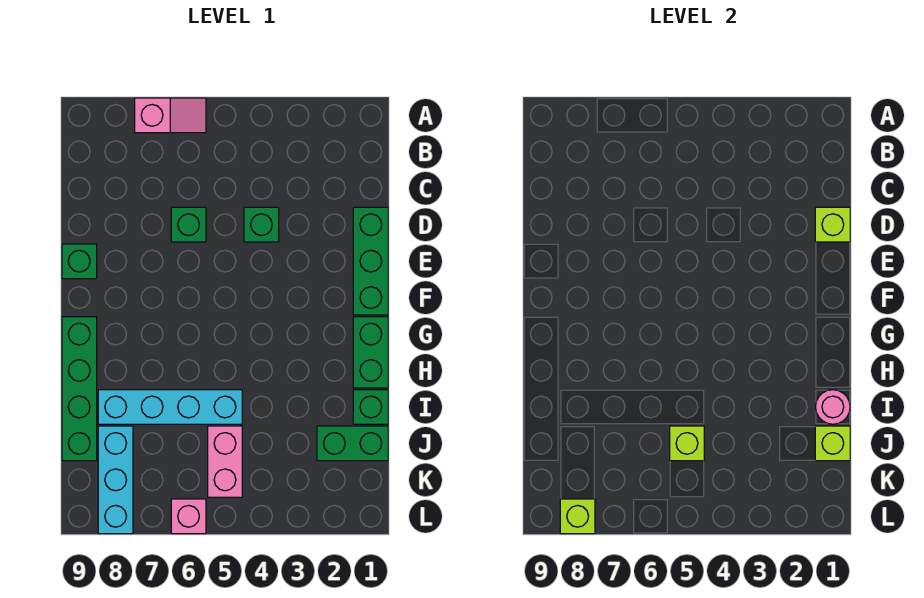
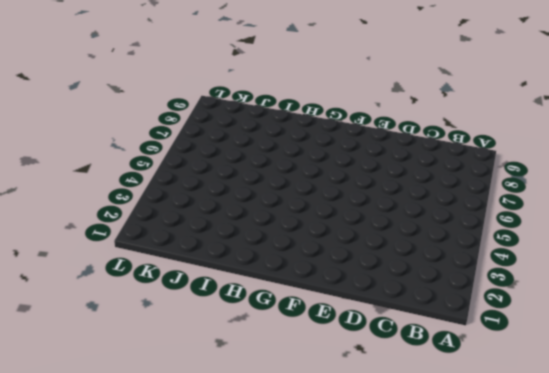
none -> pink slope A6:A7 level 1 top 7
none -> green brick D1:F1 level 1
none -> green brick D4 level 1

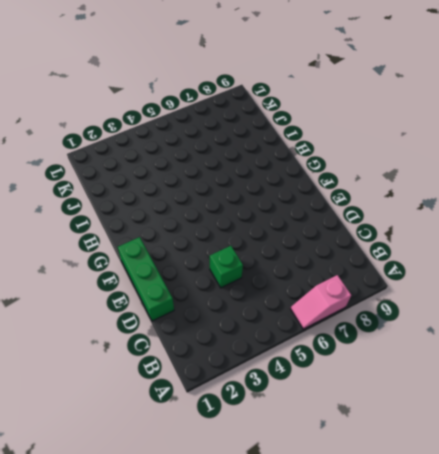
none -> green brick D6 level 1
none -> green brick E9 level 1
none -> green brick G1:H1 level 1

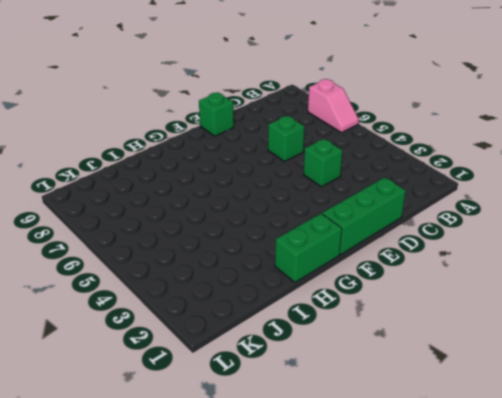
none -> green brick G9:J9 level 1
none -> green brick I1 level 1
none -> cyan brick I5:I8 level 1

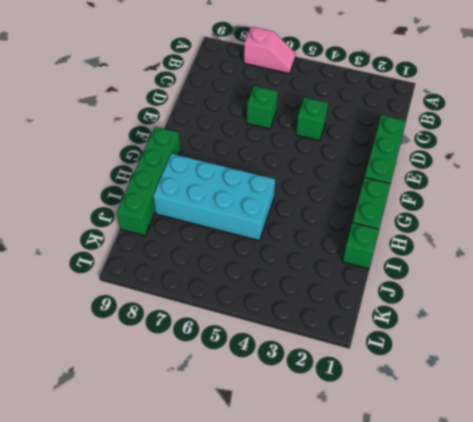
cyan brick H5:I8 level 1 -> cyan brick I5:I8 level 1
none -> green brick E9 level 1
none -> green brick J1:J2 level 1
none -> pink brick J5:K5 level 1

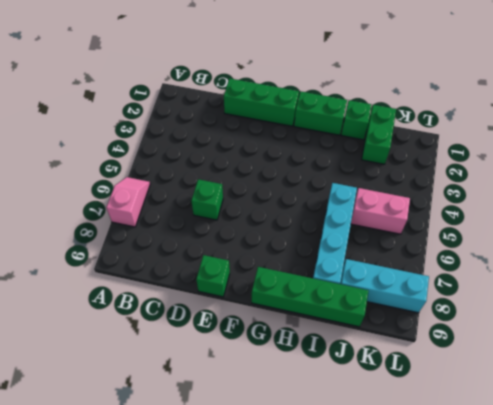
none -> green brick D4 level 1
none -> pink brick L6 level 1
none -> lime brick D1 level 2

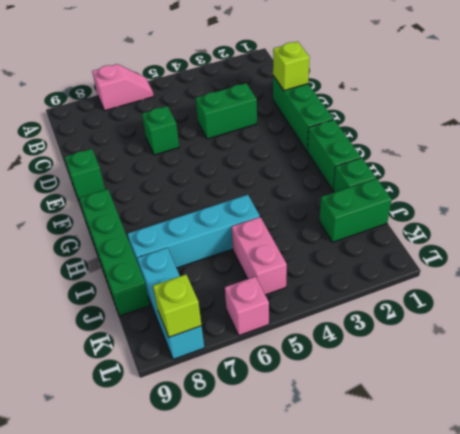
green brick D3:D4 level 1 -> green brick D4 level 1
none -> pink round brick I1 level 2
none -> lime brick J1 level 2
none -> lime brick J5 level 2

